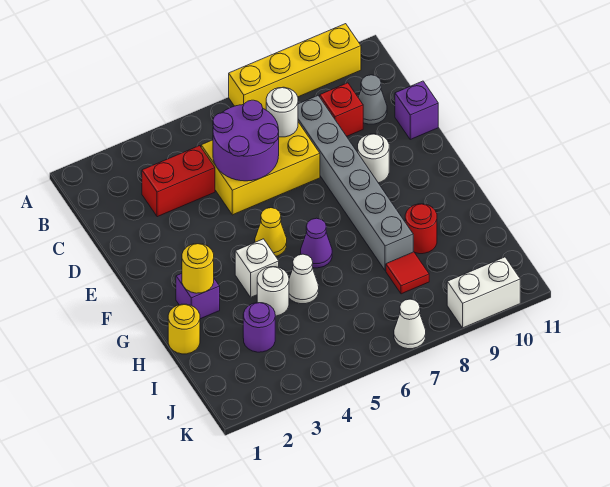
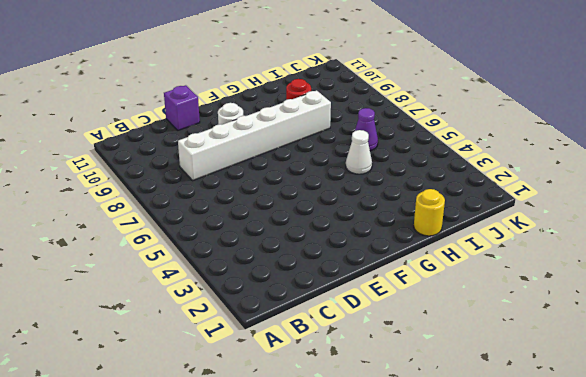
white brick C8:H8 level 1 -> grey brick C8:H8 level 1
purple cone I6 level 1 -> purple cone G6 level 1
none -> yellow brick A7:A10 level 1
none -> red brick C3:C4 level 1
none -> yellow brick C5:D7 level 1

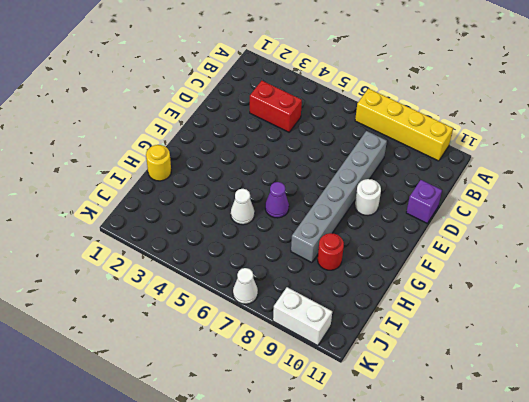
none -> yellow brick C5:D7 level 1
none -> red brick C9 level 1
none -> grey cone C10 level 1

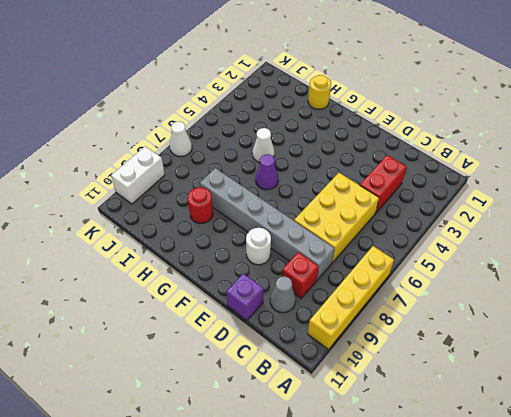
none -> yellow cone F5 level 1
none -> purple brick G2 level 1
none -> white brick G4 level 1

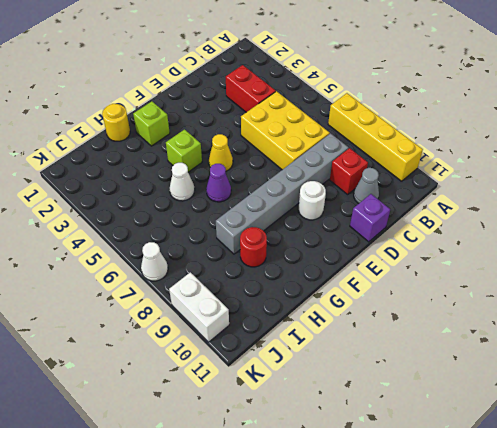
lime brick G2 level 1 -> purple brick G2 level 1
lime brick G4 level 1 -> white brick G4 level 1
none -> white round brick H4 level 1
none -> purple round brick I3 level 1
none -> red tile I8 level 1

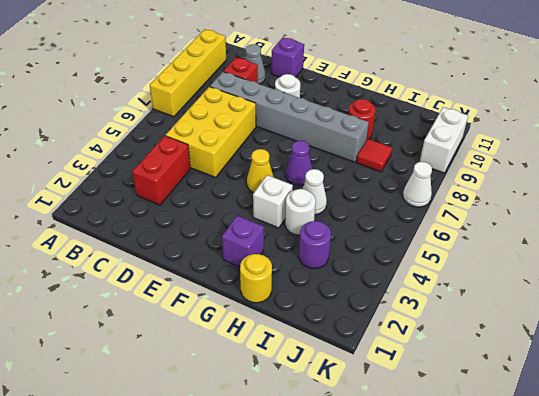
none -> purple round brick C5:D6 level 2
none -> white round brick C7 level 2
none -> yellow round brick G2 level 2

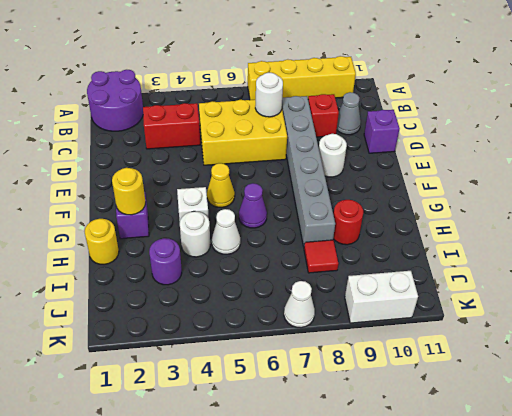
purple round brick A1:B2 level 1 -> purple round brick C5:D6 level 2

